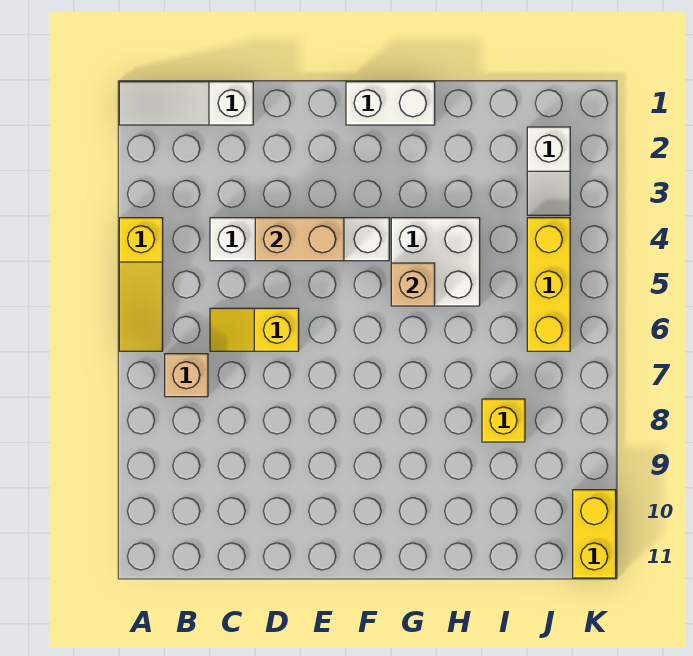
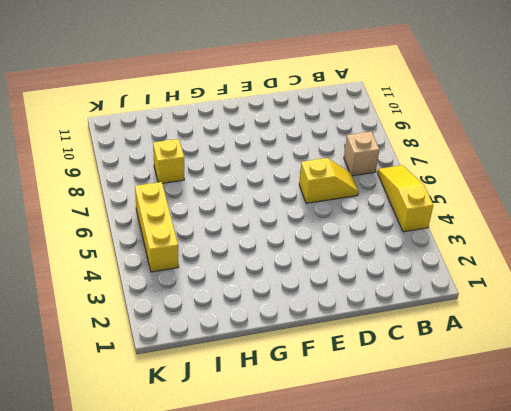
none -> white slope A1:C1 level 1 top C
none -> white brick C4:F4 level 1
none -> white brick F1:G1 level 1

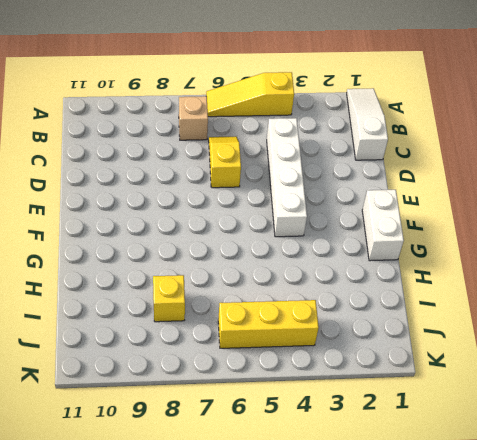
none -> white brick G4:H5 level 1
none -> white slope J2:J3 level 1 top 2
none -> yellow brick K10:K11 level 1

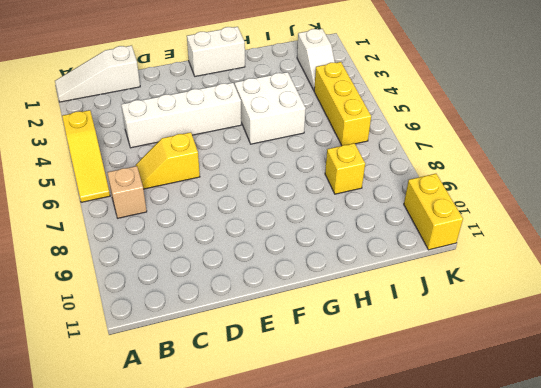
none -> tan brick D4:E4 level 2
none -> tan brick G5 level 2

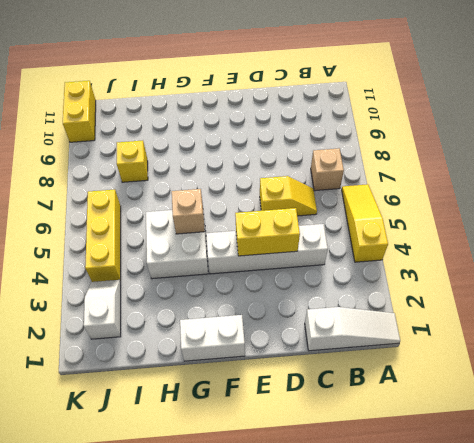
yellow brick D4:E4 level 2 -> tan brick D4:E4 level 2

